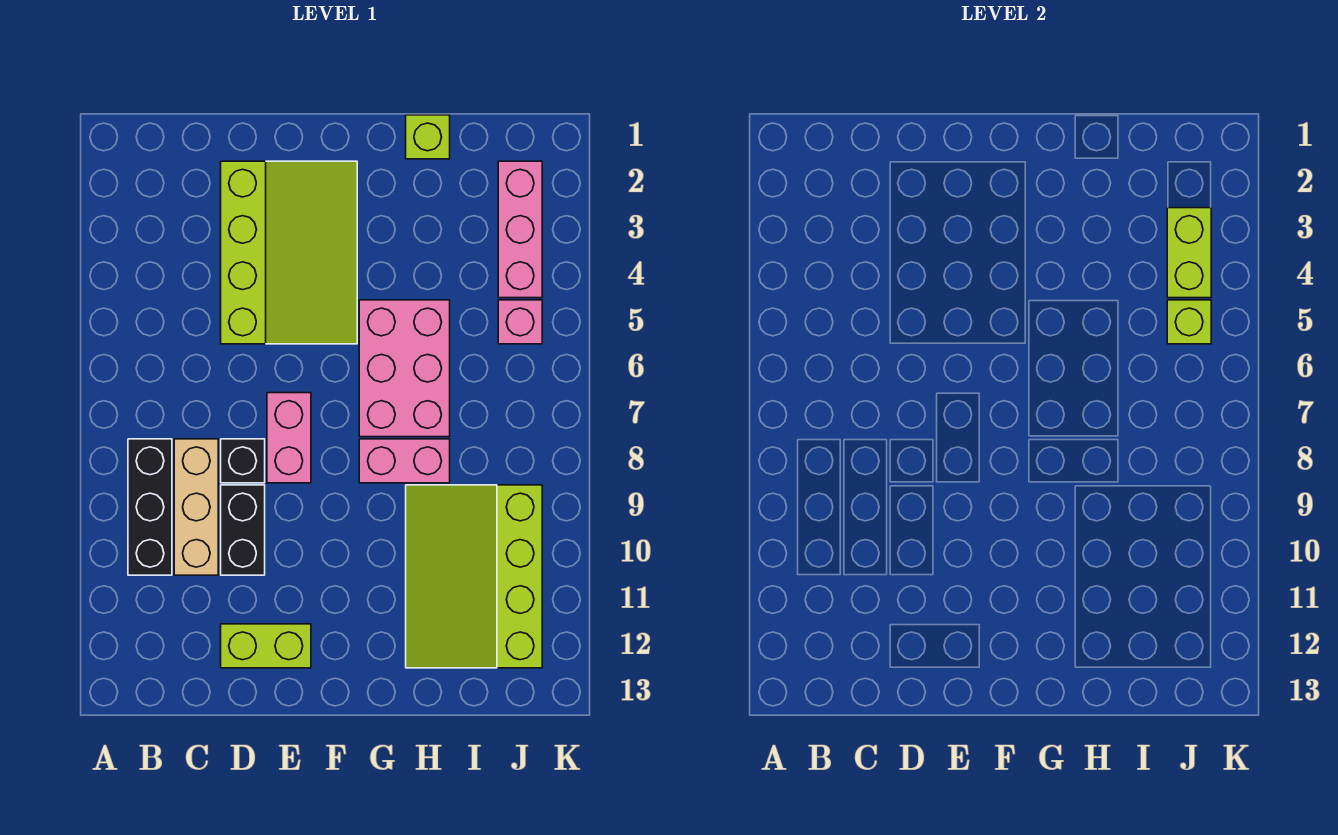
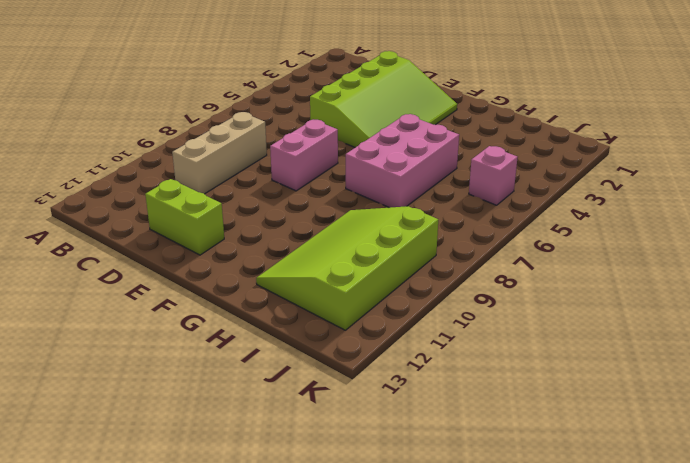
none -> black brick B8:B10 level 1
none -> black brick D8 level 1
none -> black brick D9:D10 level 1

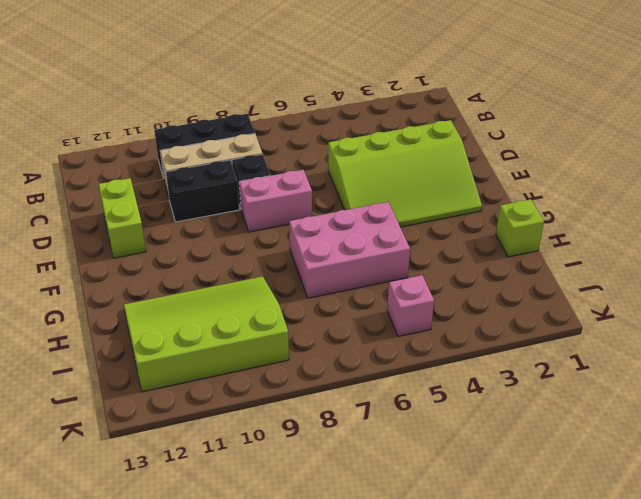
none -> pink brick G8:H8 level 1
none -> pink brick J2:J4 level 1
none -> lime brick J3:J4 level 2

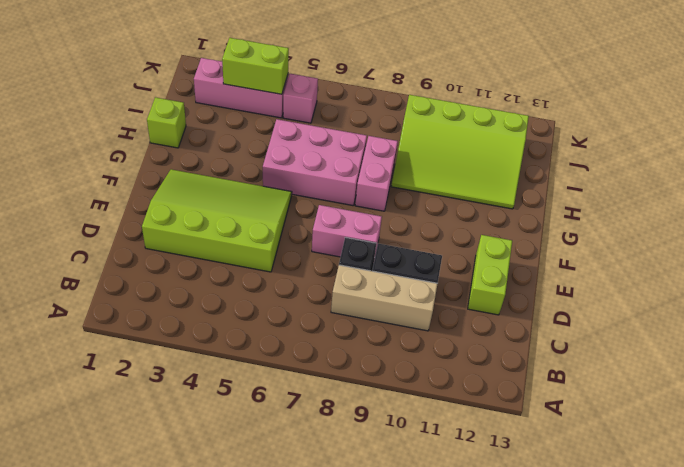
none -> black brick B8:B10 level 1
none -> lime brick J5 level 2

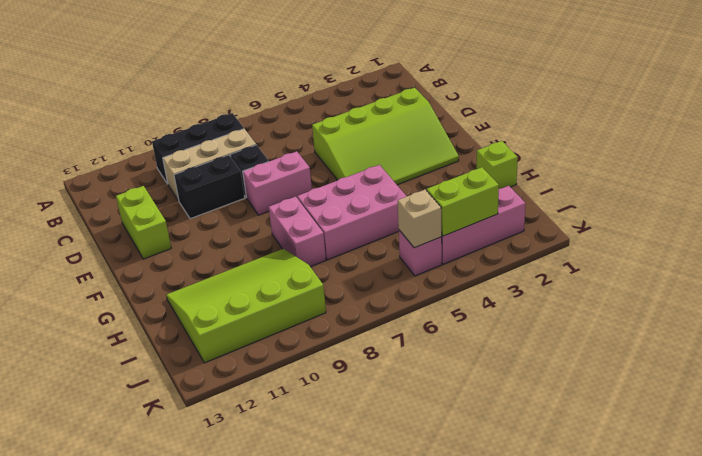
tan brick J5 level 2 -> lime brick J5 level 2

